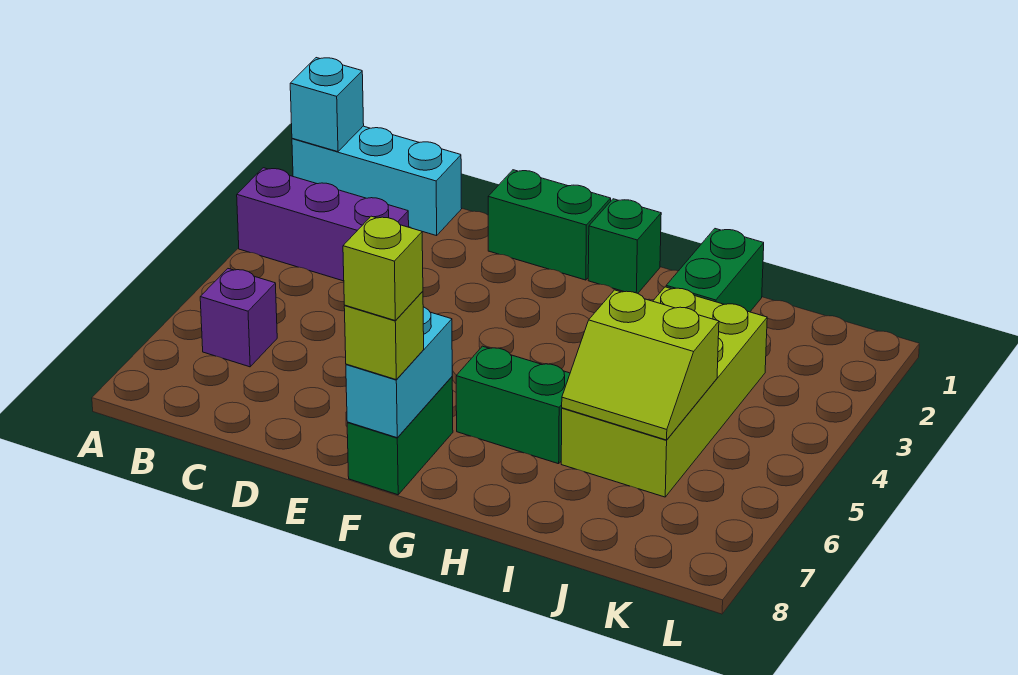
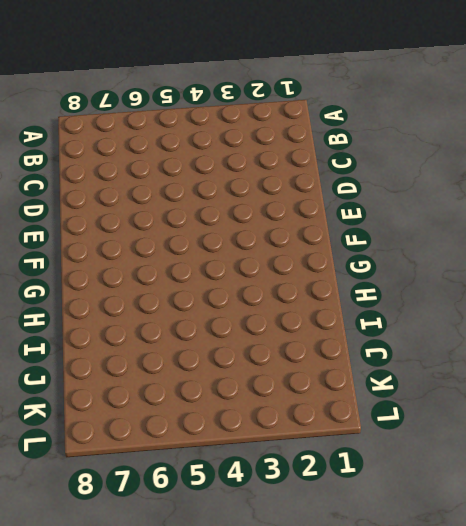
none -> cyan brick A1:C1 level 1
none -> purple brick A3:C3 level 1
none -> purple brick B6 level 1

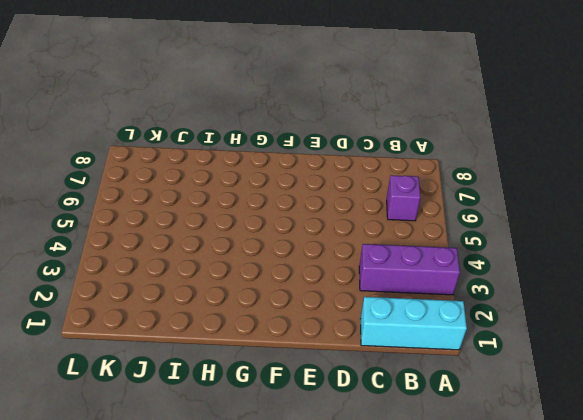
none -> green brick E1:F1 level 1
none -> green brick F7:F8 level 1
none -> green brick G1 level 1

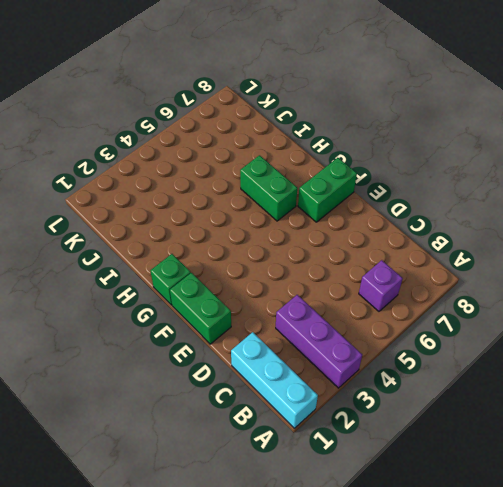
none -> green brick I1:I2 level 1
none -> lime brick I3:J6 level 1
none -> cyan brick A1 level 2

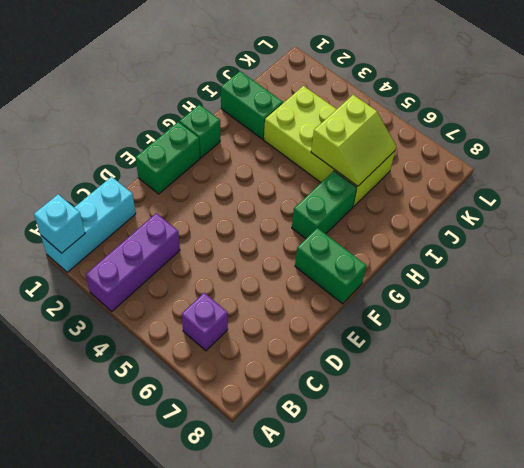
none -> cyan brick F7:F8 level 2
none -> lime brick F8 level 3
none -> lime brick F8 level 4

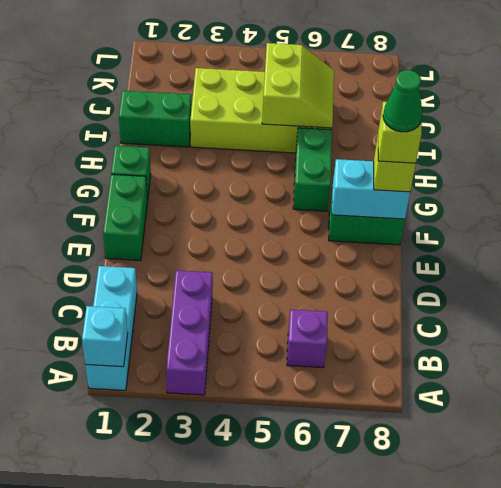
green cone F8 level 5 -> none

